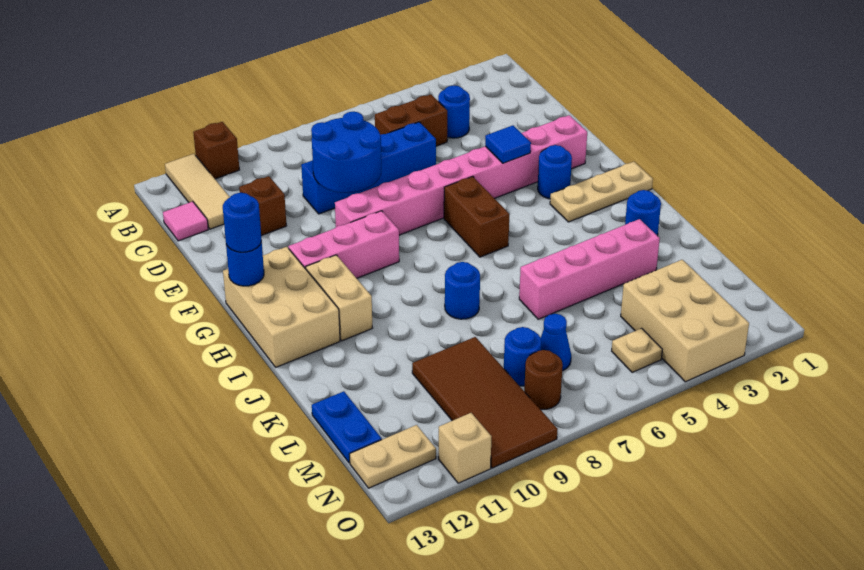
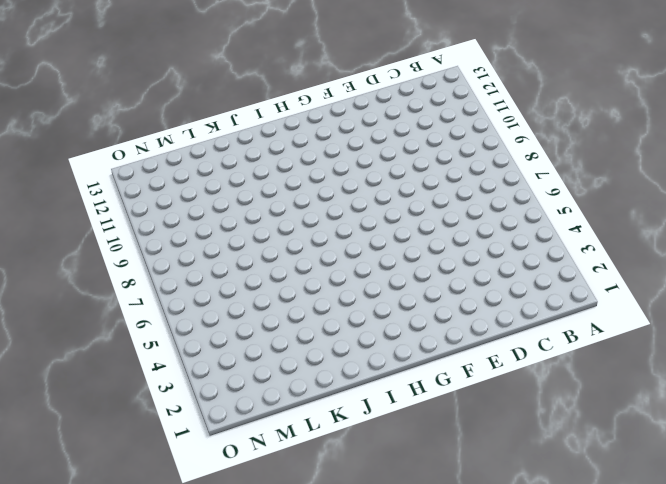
none -> brown brick A11 level 1
none -> tan tile A12:C12 level 1
none -> blue round brick C4 level 1
none -> brown brick C5:C6 level 1

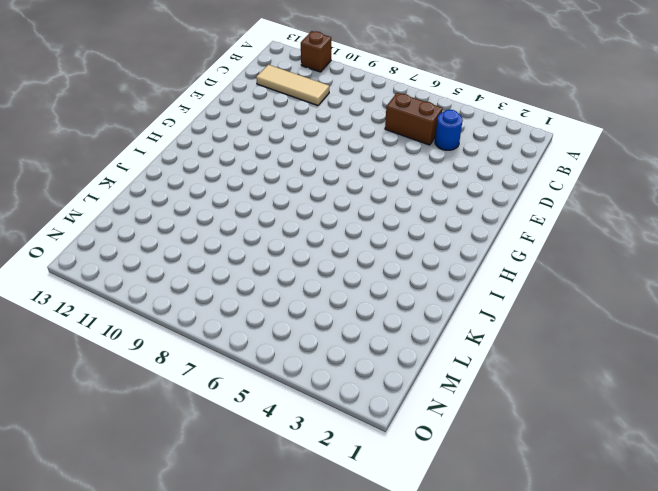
tan tile C10:C12 level 1 -> tan tile A12:C12 level 1
none -> pink tile C13 level 1
none -> blue brick D6:D9 level 1
none -> brown brick D11 level 1
none -> pink brick F2:F9 level 1

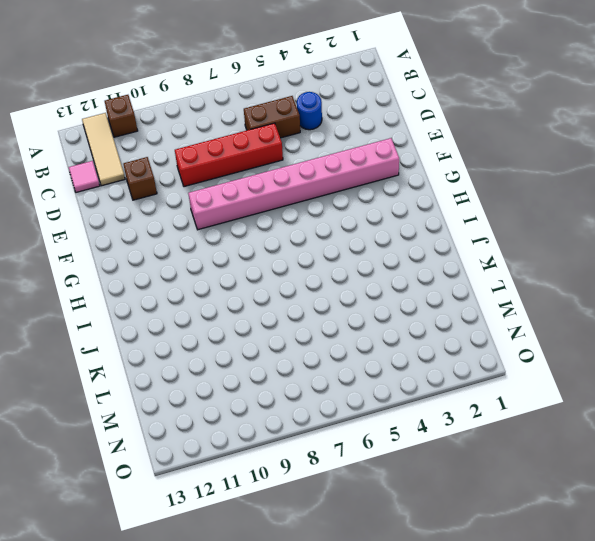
red brick D6:D9 level 1 -> blue brick D6:D9 level 1
none -> blue round brick G3 level 1
none -> brown brick G6:H6 level 1
none -> pink brick G9:G11 level 1
none -> tan brick G12:I13 level 1

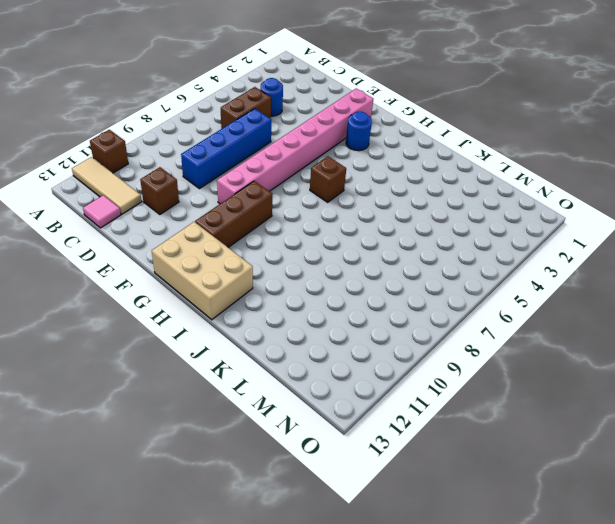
brown brick G9:G11 level 1 -> pink brick G9:G11 level 1
brown brick H6 level 1 -> brown brick G6:H6 level 1
none -> tan plate H1:H3 level 1
none -> tan brick H11:I11 level 1
none -> blue round brick J2 level 1
none -> blue round brick J8 level 1

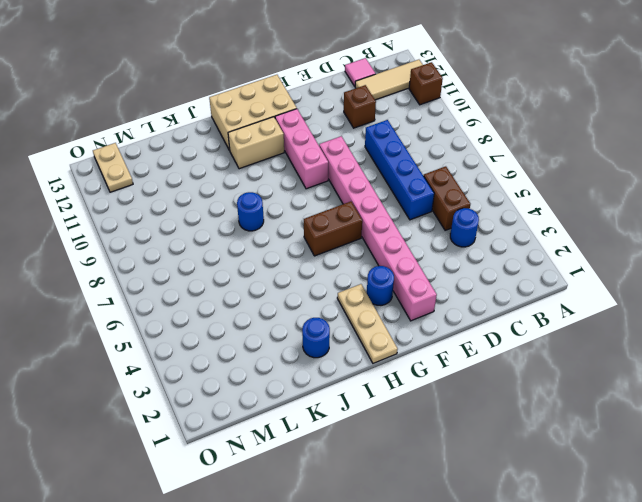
none -> pink brick K3:K6 level 1
none -> brown tile L9:O10 level 1
none -> blue plate L13:M13 level 1
none -> tan brick M3:O4 level 1

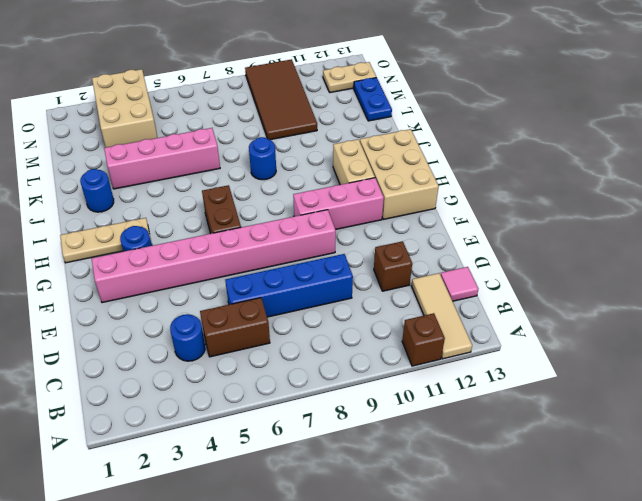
none -> blue cone M7 level 1
none -> blue round brick M8 level 1
none -> tan plate N5 level 1
none -> brown round brick N8 level 1

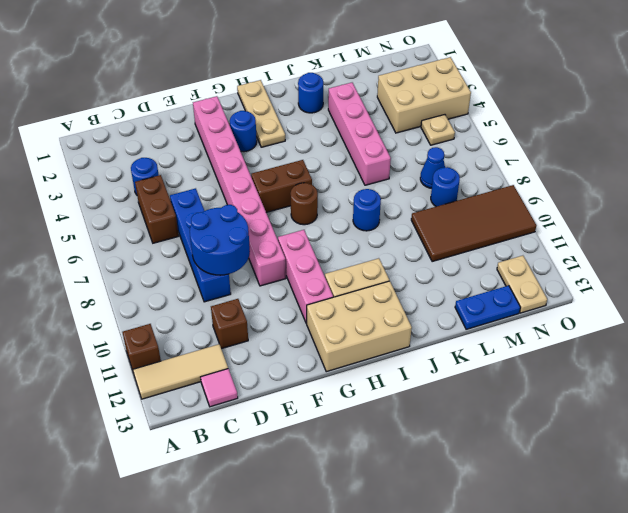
brown round brick H7 level 1 -> brown round brick N8 level 1
none -> tan brick O11 level 1
none -> blue tile F4 level 2
none -> blue round brick G13 level 2
none -> blue round brick G13 level 3

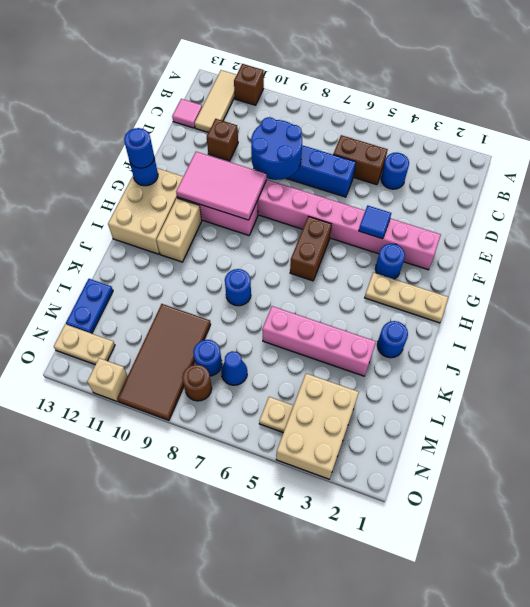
pink tile F9:G11 level 2 -> none

